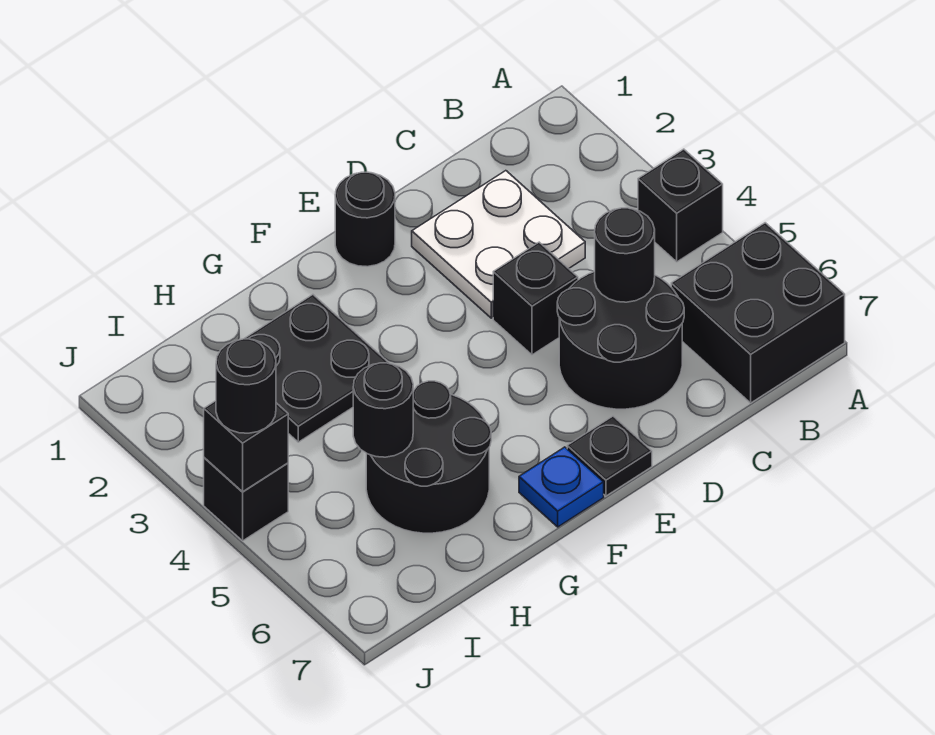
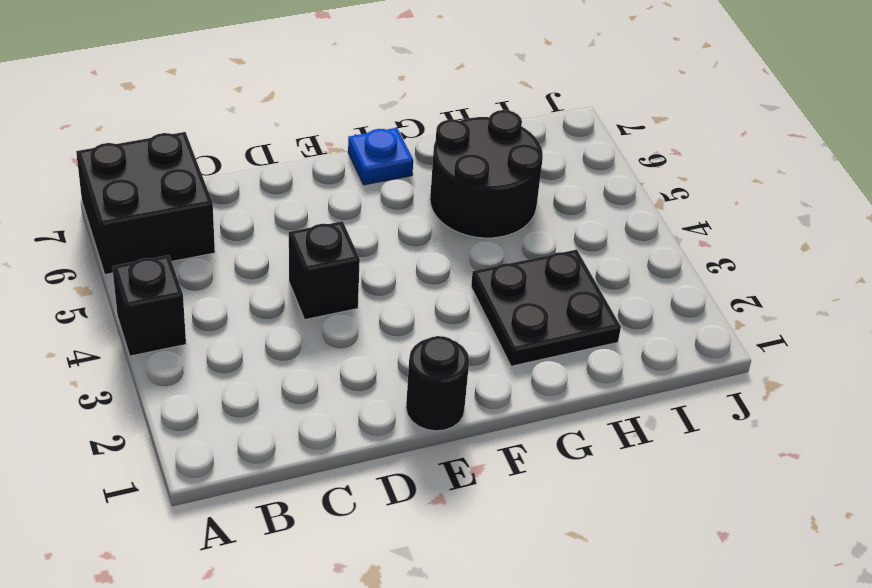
none -> white plate C2:D3 level 1
none -> black round brick C5:D6 level 1
none -> black plate E7 level 1

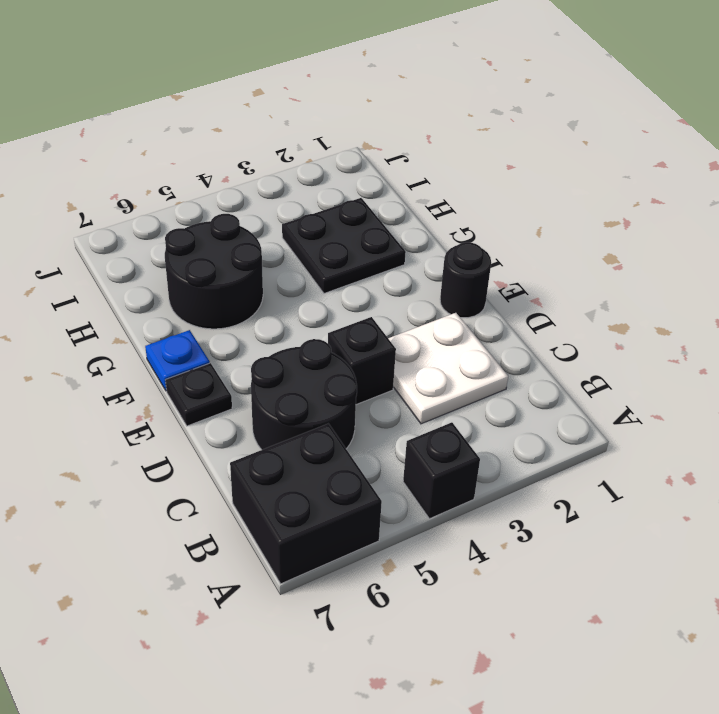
none -> black brick J4 level 1
none -> black round brick C5 level 2
none -> black round brick H5 level 2

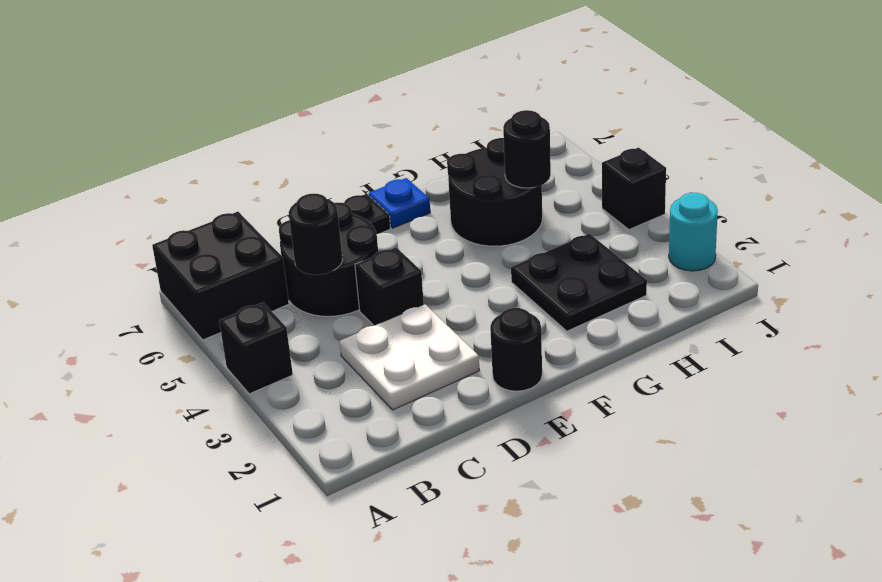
cyan round brick J2 level 1 -> none
none -> black brick J4 level 2
none -> black round brick J4 level 3

